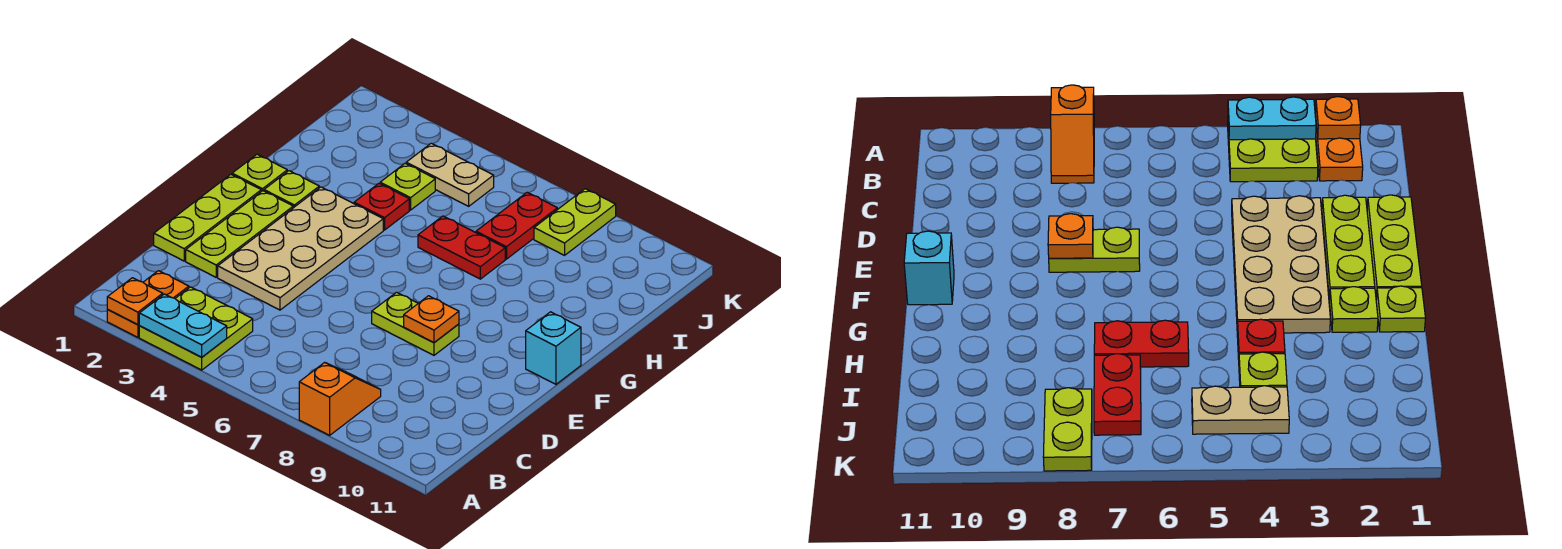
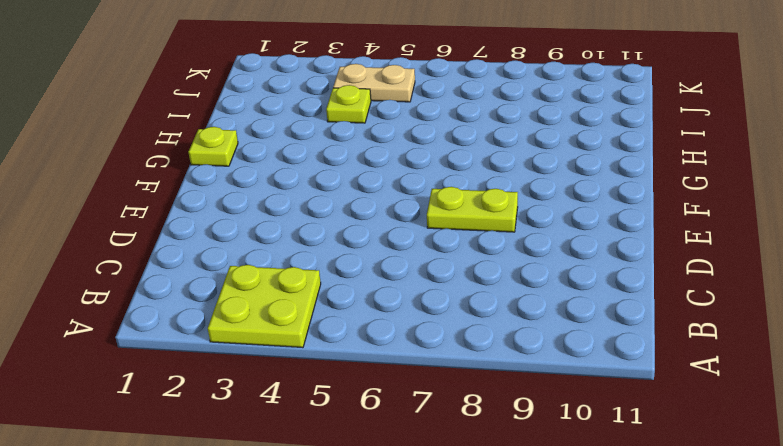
none -> orange plate A2:B2 level 1
none -> orange slope A8:B8 level 1 top A
none -> lime plate D1:F1 level 1

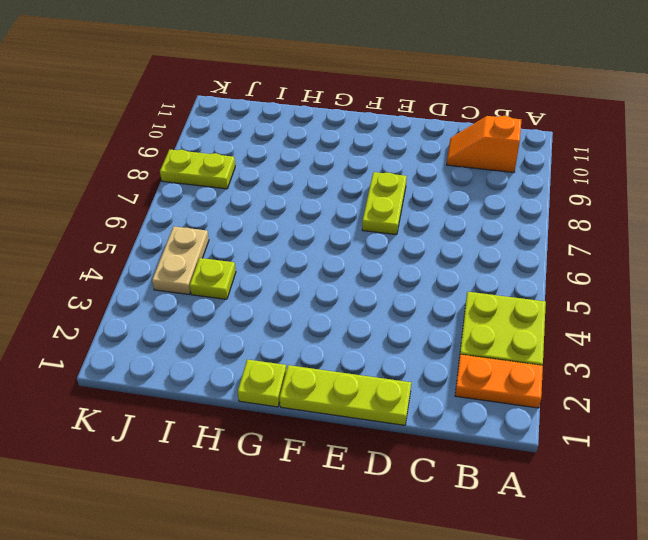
orange slope B10:C10 level 1 top B -> orange slope A8:B8 level 1 top A
none -> lime plate D2:F2 level 1
none -> tan plate D3:G4 level 1
none -> cyan brick F11 level 1

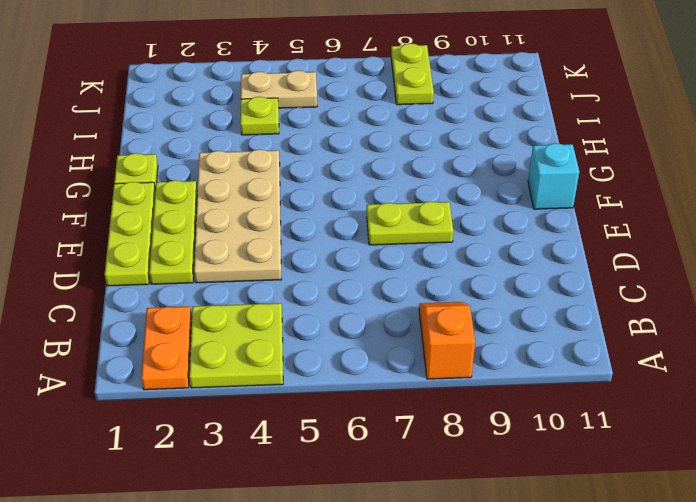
none -> lime plate G2 level 1
none -> red plate H4 level 1
none -> red plate H6:H7 level 1

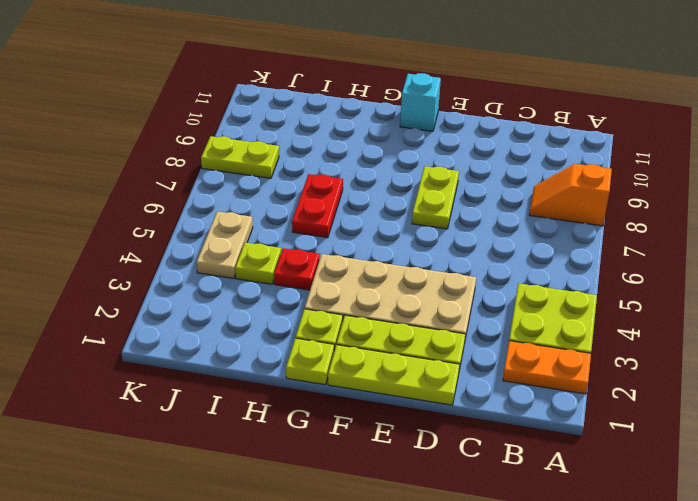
none -> red plate I7:J7 level 1
none -> orange plate A2 level 2
none -> cyan plate A3:A4 level 2

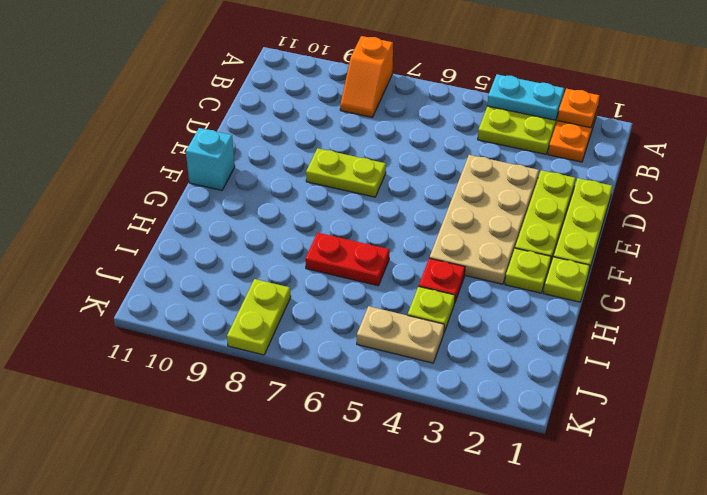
none -> red plate I7:J7 level 1
none -> orange plate E8 level 2

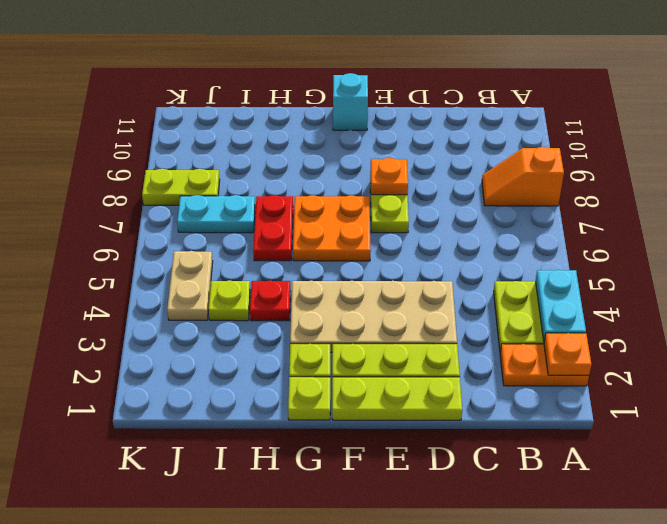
orange plate F6:G7 level 1 -> none
cyan plate I7:J7 level 1 -> red plate I7:J7 level 1

